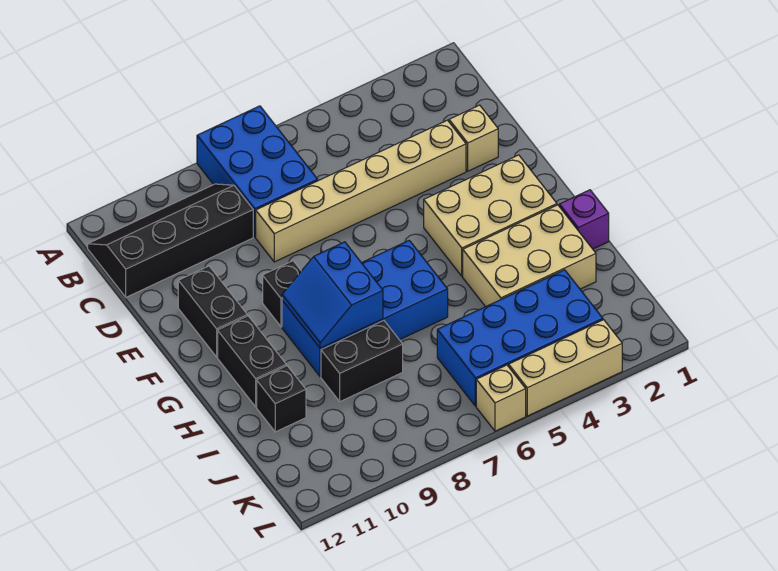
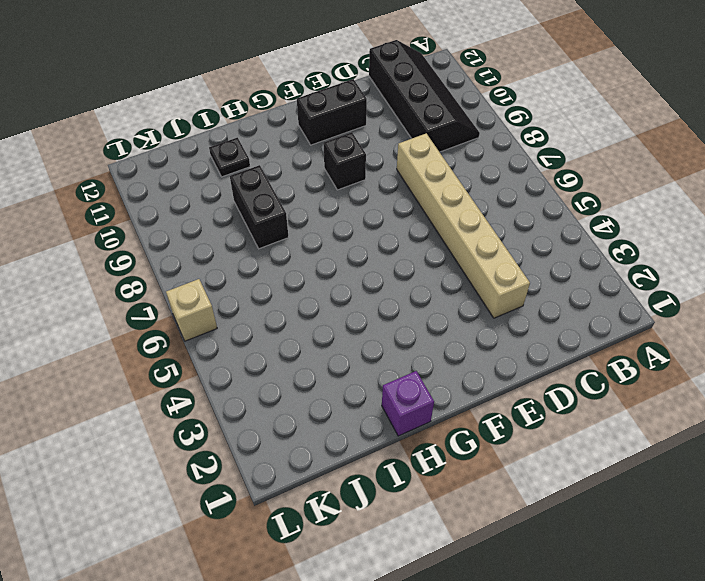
black plate I11 level 1 -> black brick I11 level 1
none -> blue brick A7:C8 level 1
none -> tan brick D2 level 1
none -> tan brick F2:G4 level 1

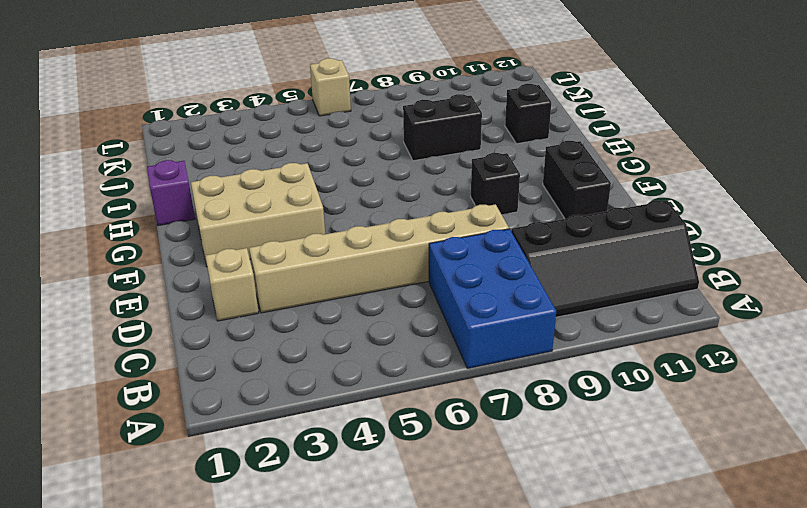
none -> blue brick G6:H9 level 1
none -> black brick G11:H11 level 1
none -> tan brick H2:I4 level 1

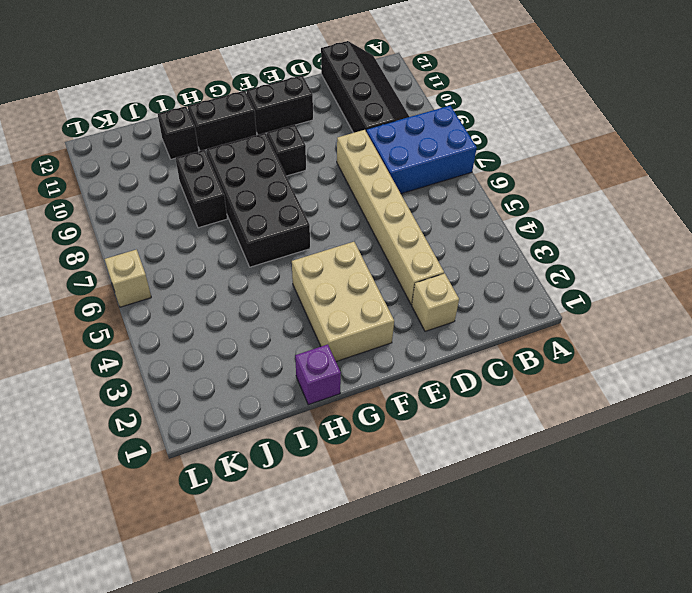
black brick G6:H9 level 1 -> blue brick G6:H9 level 1
none -> tan brick H2:I4 level 1
none -> blue brick J3:K6 level 1
none -> tan brick L3:L5 level 1

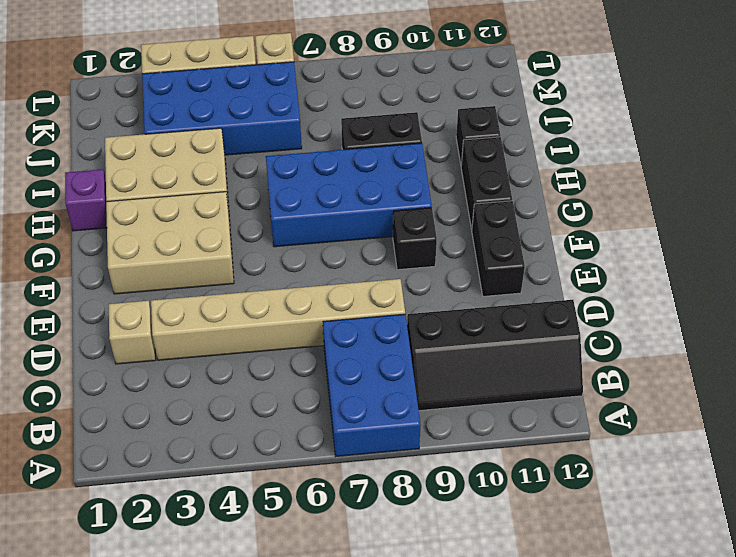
none -> blue slope G8:H9 level 2 top 8

